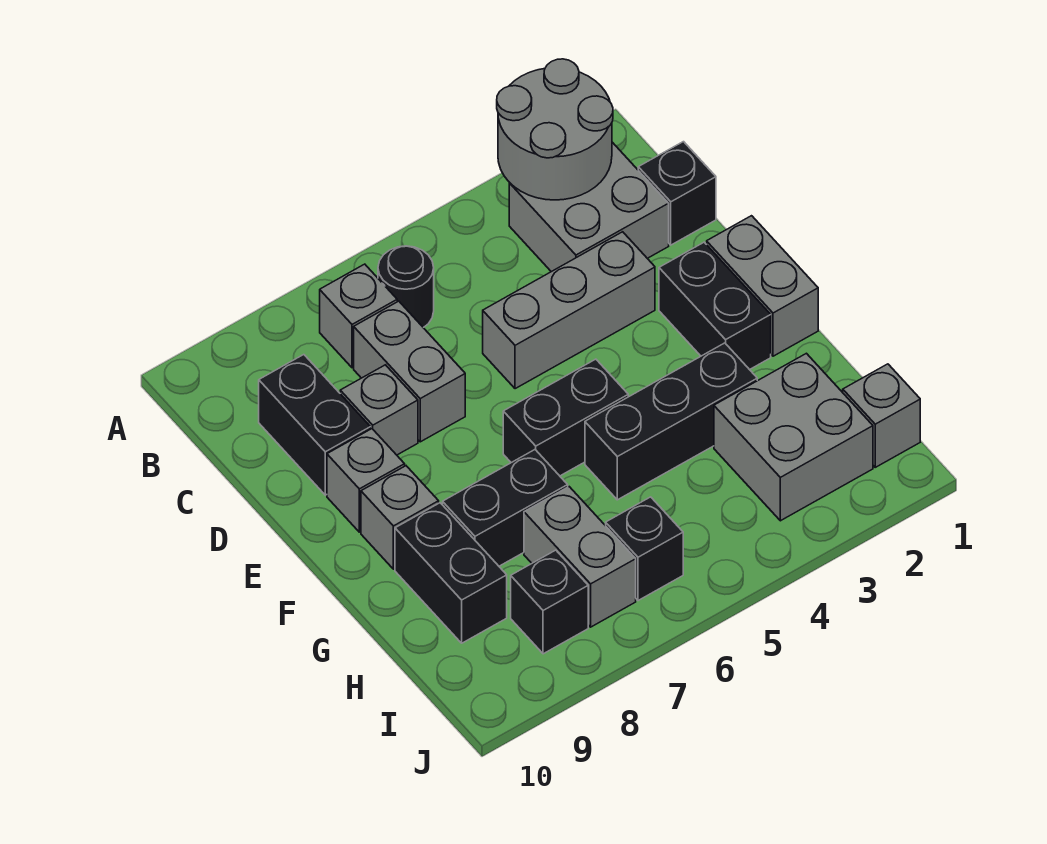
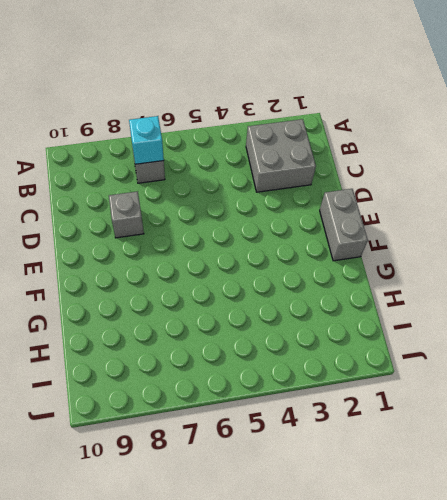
cyan brick B7 level 2 -> none
none -> black round brick B6 level 1
none -> black brick C1 level 1
none -> grey brick C7:D7 level 1

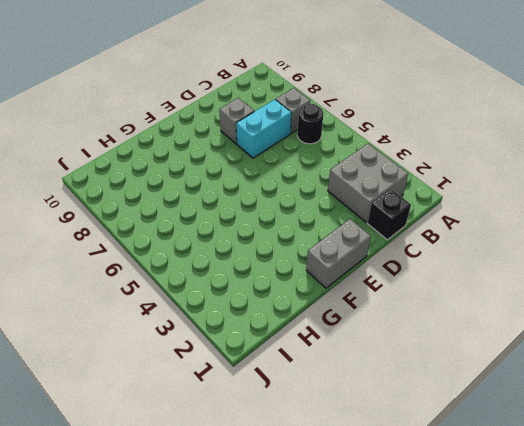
cyan brick C7:D7 level 1 -> grey brick C7:D7 level 1
none -> black brick C9:D9 level 1
none -> grey brick D3:D5 level 1
none -> black brick E2:F2 level 1

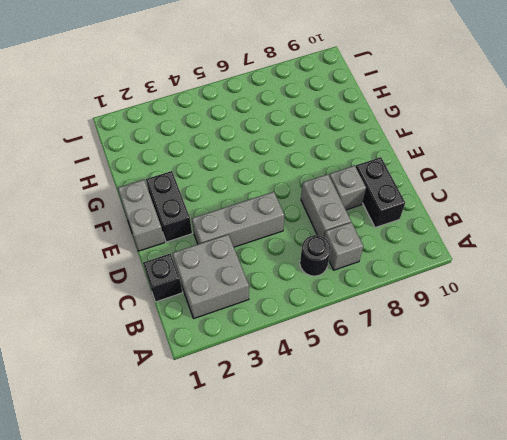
none -> grey brick E9 level 1
none -> black brick F5:F6 level 1
none -> grey brick F9 level 1

